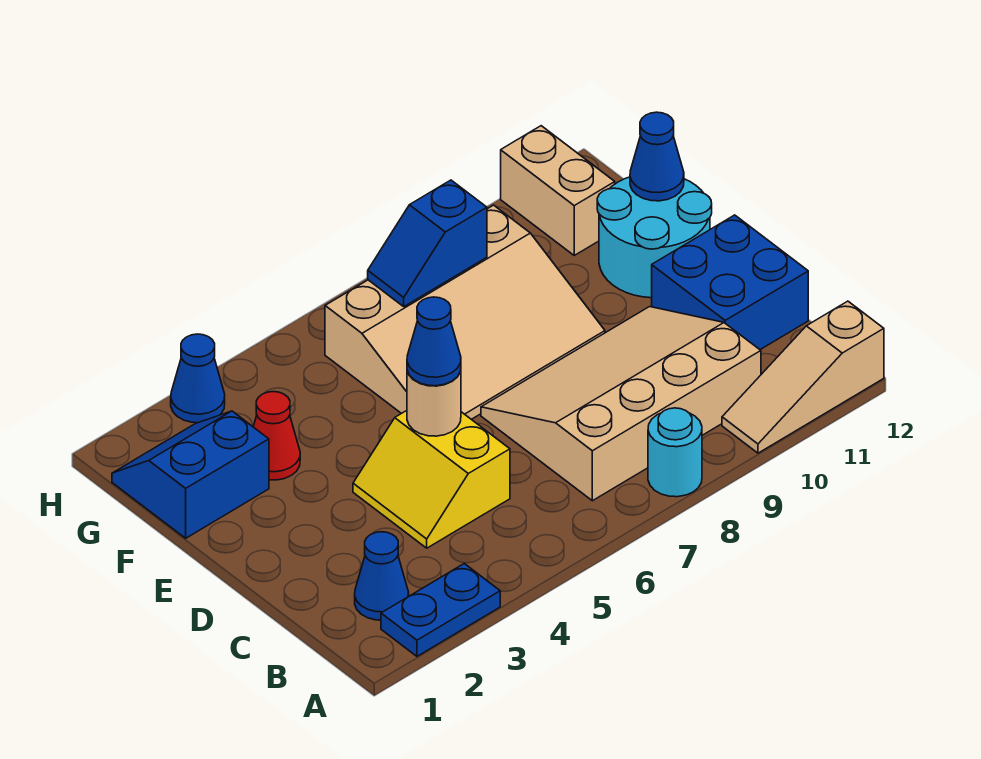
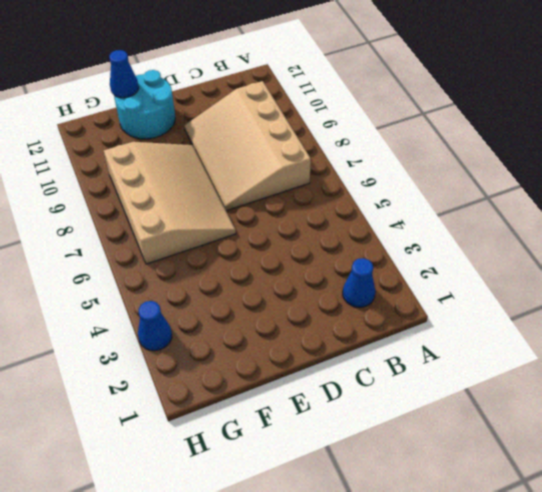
none -> blue plate A2:A3 level 1
none -> cyan round brick A8 level 1
none -> tan slope A10:A12 level 1 top 12

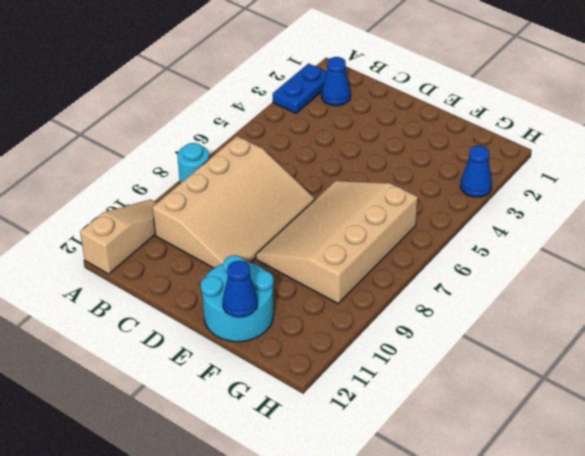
none -> yellow slope C4:D5 level 1 top 5
none -> blue brick C11:D12 level 1
none -> blue slope F1:G2 level 1 top F

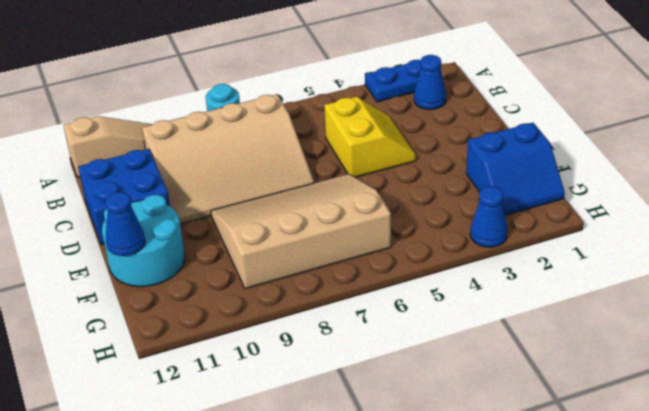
none -> red cone F3 level 1
none -> tan brick G11:H11 level 1
none -> tan round brick D5 level 2

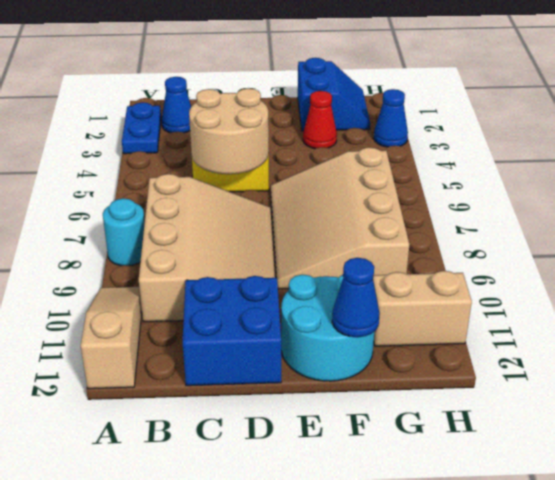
tan round brick C5:D6 level 2 -> tan round brick D5 level 2
none -> blue slope G7:G8 level 2 top 8
none -> blue cone D5 level 3

